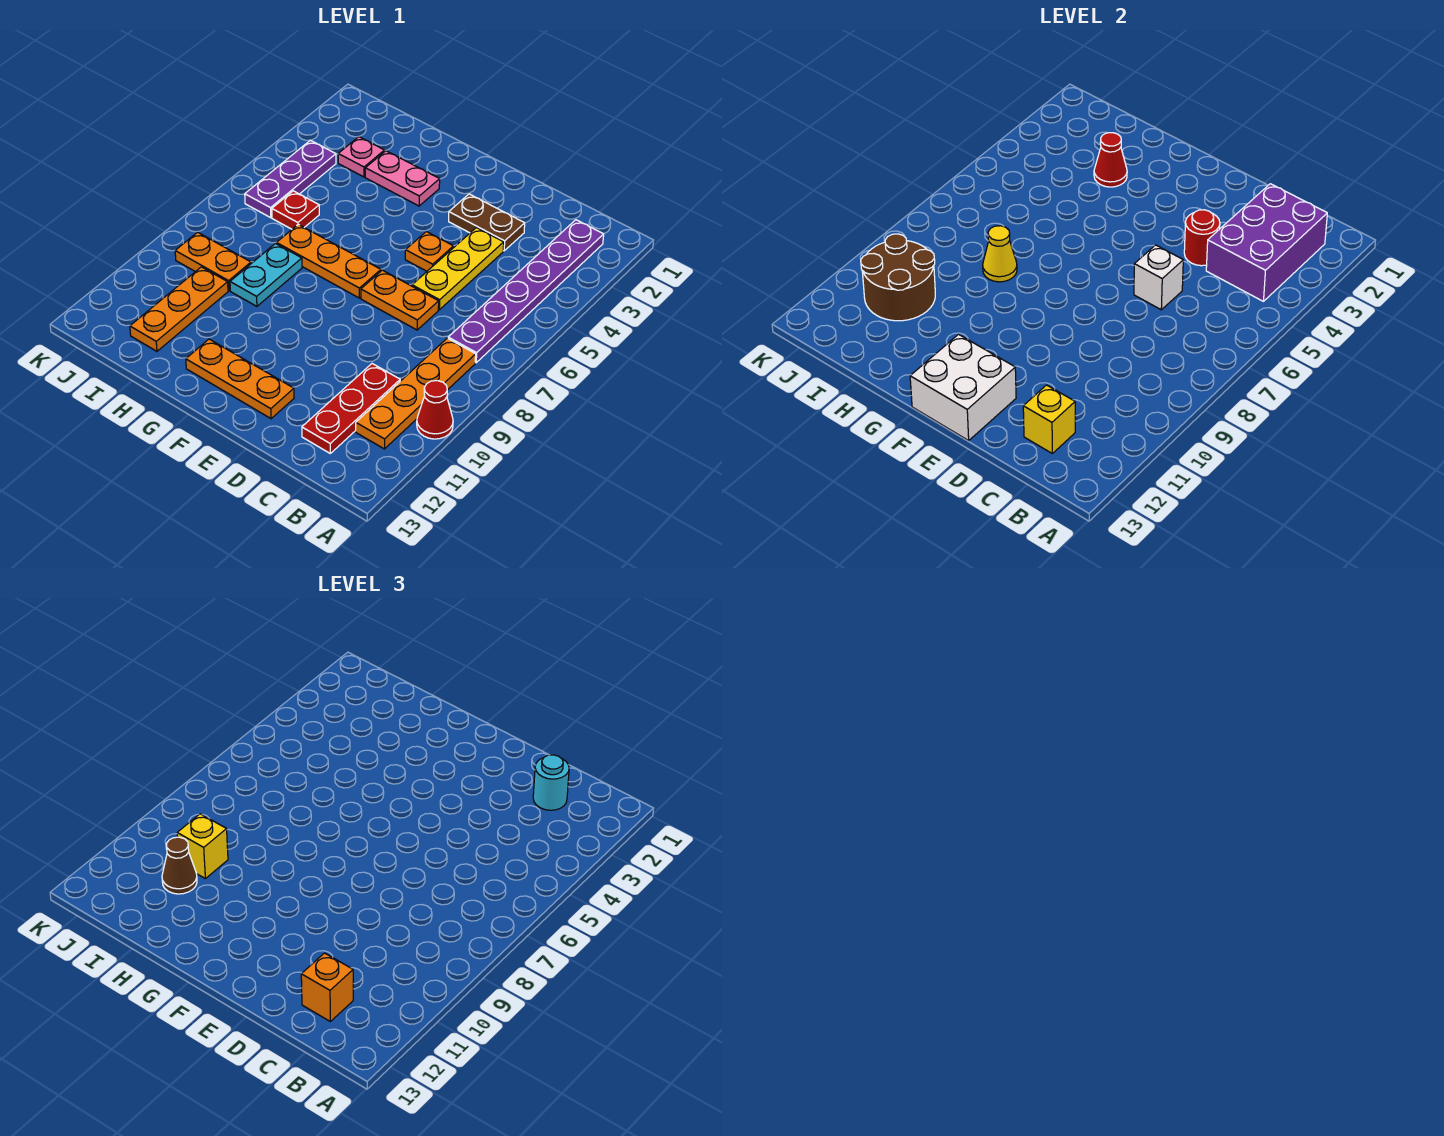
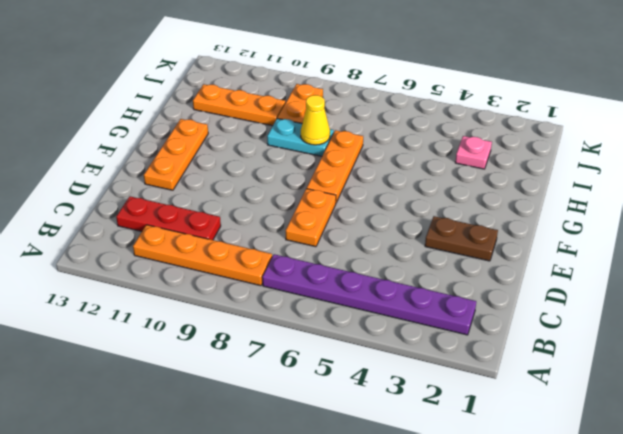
brown plate E2:E3 level 1 -> brown plate D3:E3 level 1
none -> red cone A10 level 1
none -> yellow plate D4:D6 level 1
none -> orange plate E5 level 1

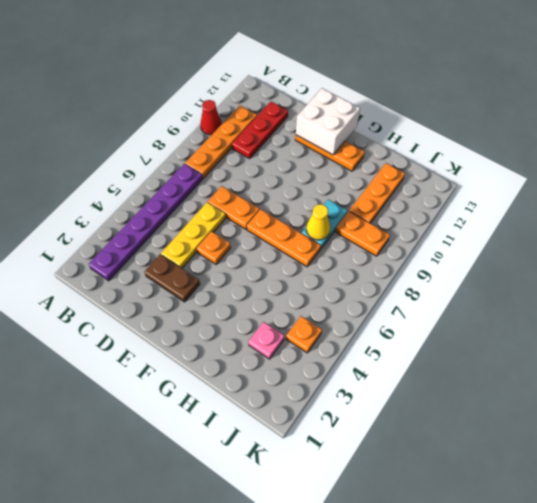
orange plate J4 level 1 -> purple plate J4:J6 level 1
none -> pink plate G3:H3 level 1
none -> red plate I6 level 1
none -> purple brick B2:C4 level 2

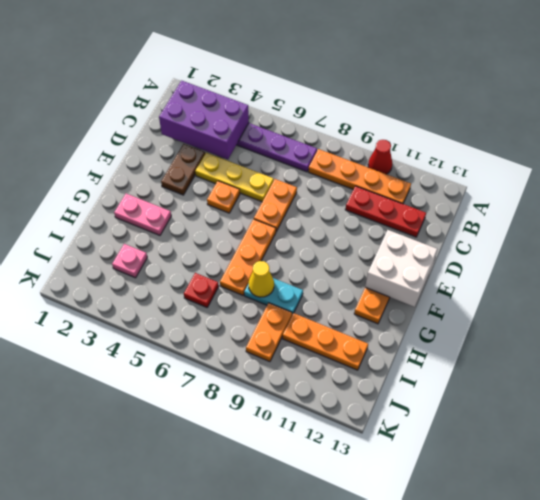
pink plate G2:G3 level 1 -> pink plate G3:H3 level 1
none -> purple plate J4:J6 level 1
none -> yellow brick C12 level 2
none -> red round brick D4 level 2

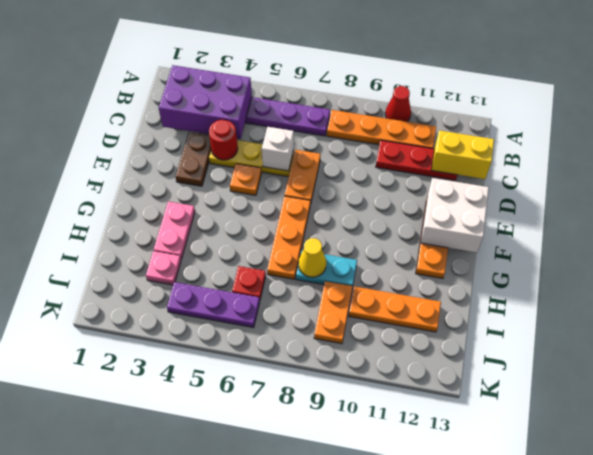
yellow brick C12:C13 level 2 -> yellow brick C12 level 2
none -> red cone H3 level 2
none -> brown round brick I10:J11 level 2
none -> cyan round brick C2 level 3

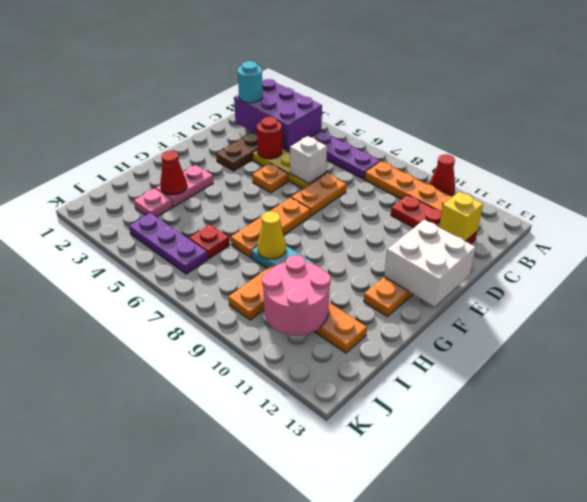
pink round brick I10:J11 level 2 -> brown round brick I10:J11 level 2
none -> orange brick C12 level 3
none -> yellow brick I10 level 3
none -> brown cone I11 level 3

